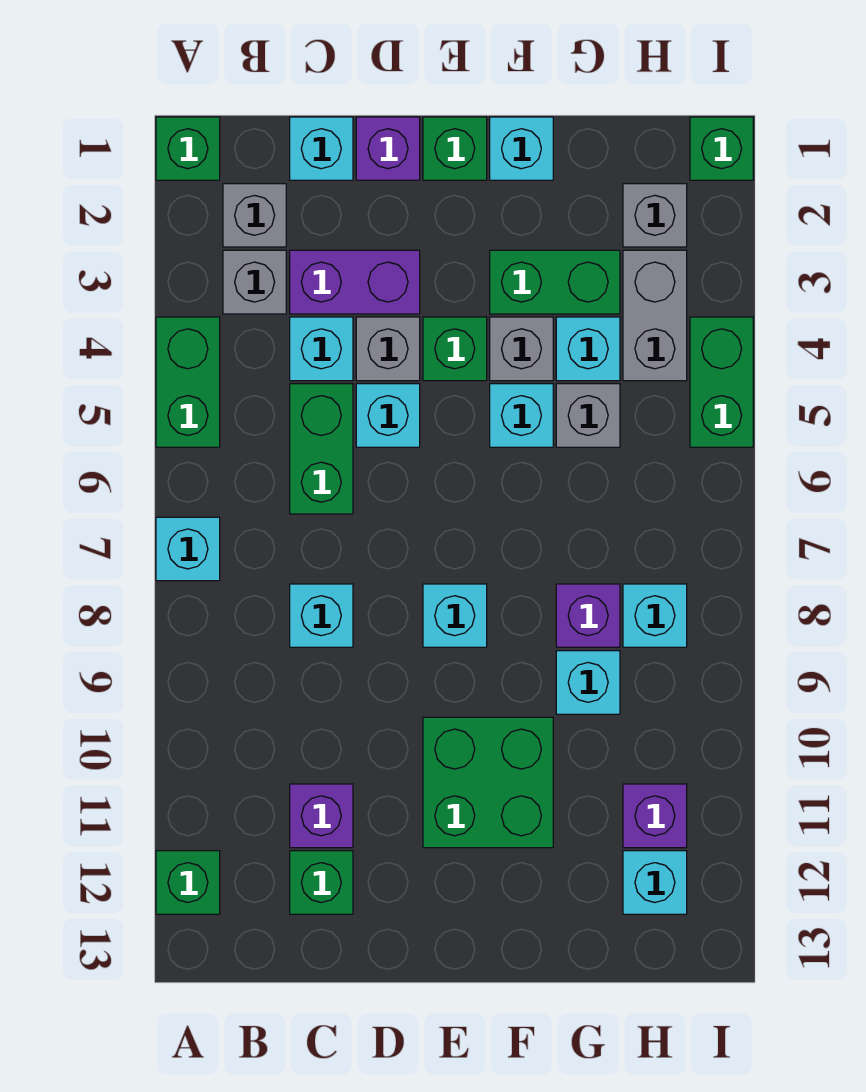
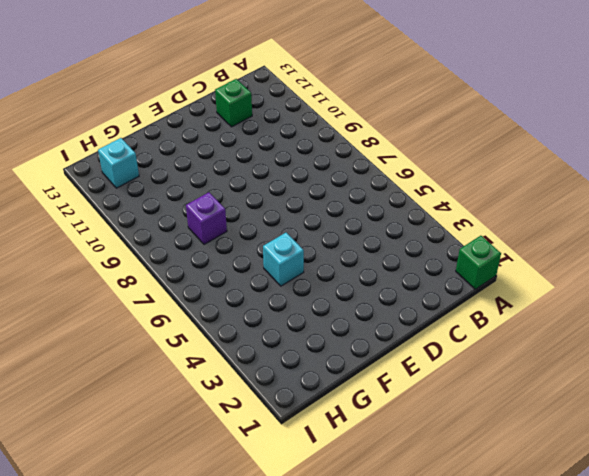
none -> green brick A4:A5 level 1
none -> cyan brick A7 level 1
none -> green brick A12 level 1
none -> grey brick B2 level 1

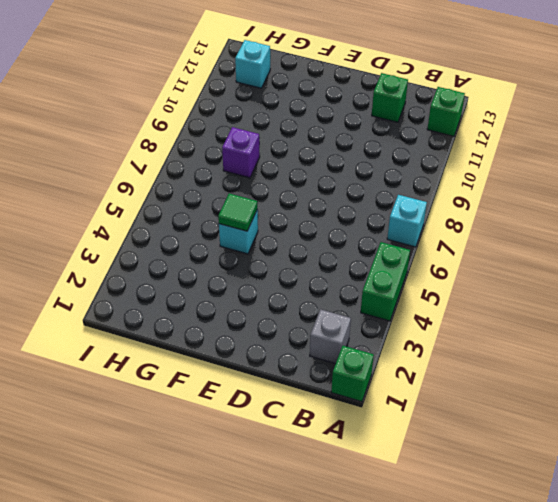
green tile F5 level 2 -> none
none -> grey brick B3 level 1
none -> cyan brick C1 level 1
none -> purple brick C3:D3 level 1
none -> cyan brick C4 level 1

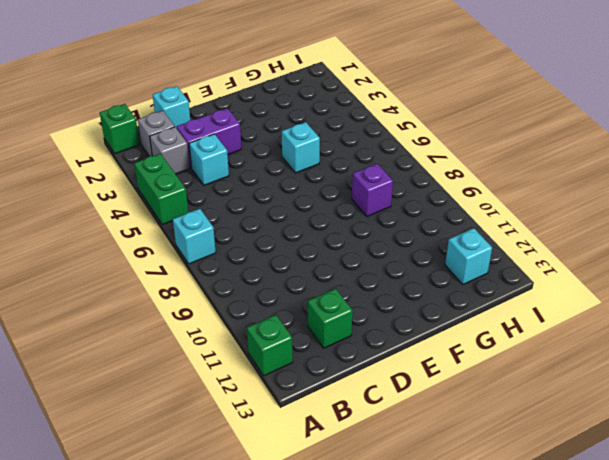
none -> green brick C5:C6 level 1
none -> cyan brick C8 level 1
none -> purple brick C11 level 1
none -> purple brick D1 level 1

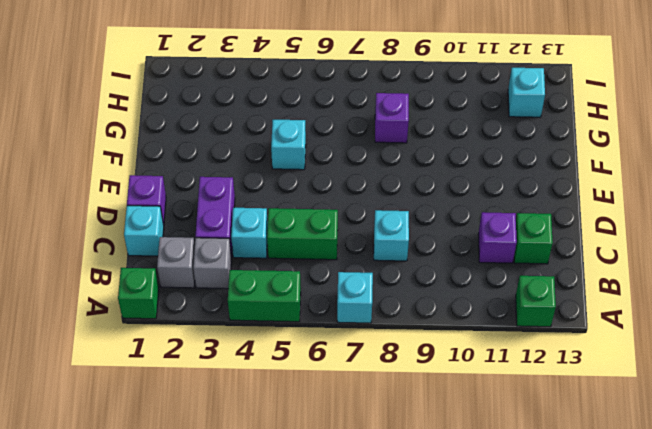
none -> grey brick D4 level 1
none -> cyan brick D5 level 1
none -> green brick E1 level 1
none -> green brick E4 level 1

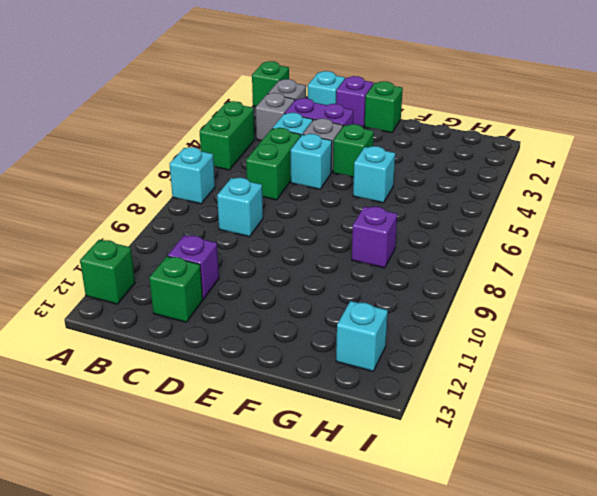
none -> cyan brick E8 level 1
none -> green brick E10:F11 level 1
none -> cyan brick F1 level 1
none -> green brick F3:G3 level 1

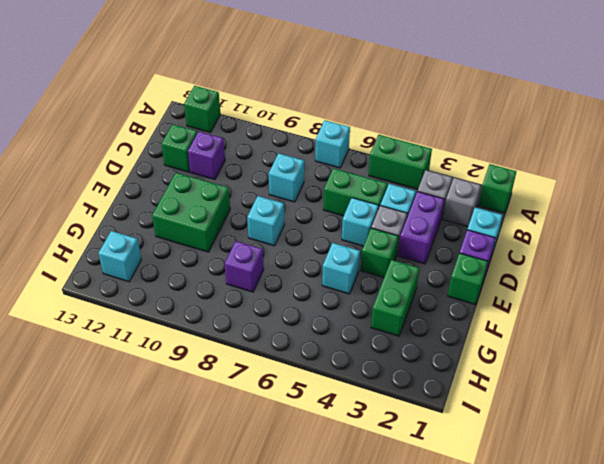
none -> cyan brick F1 level 1
none -> grey brick F4 level 1
none -> cyan brick G4 level 1
none -> grey brick G5 level 1

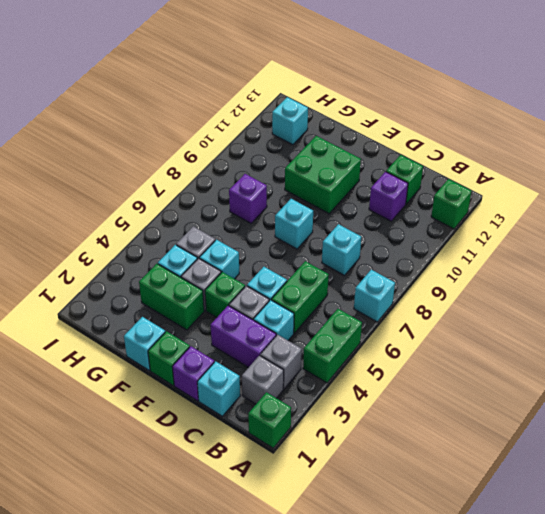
none -> cyan brick G9 level 1
none -> grey brick H2 level 1
none -> grey brick H3:H4 level 1
none -> cyan brick H8 level 1

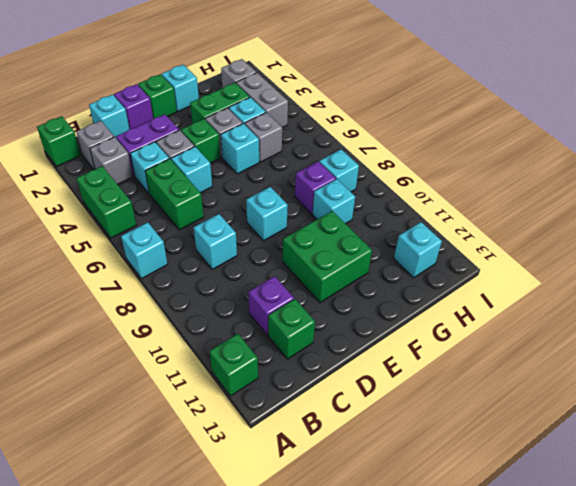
none -> purple brick H11 level 1
none -> green brick I1 level 1
none -> green brick I4:I5 level 1

